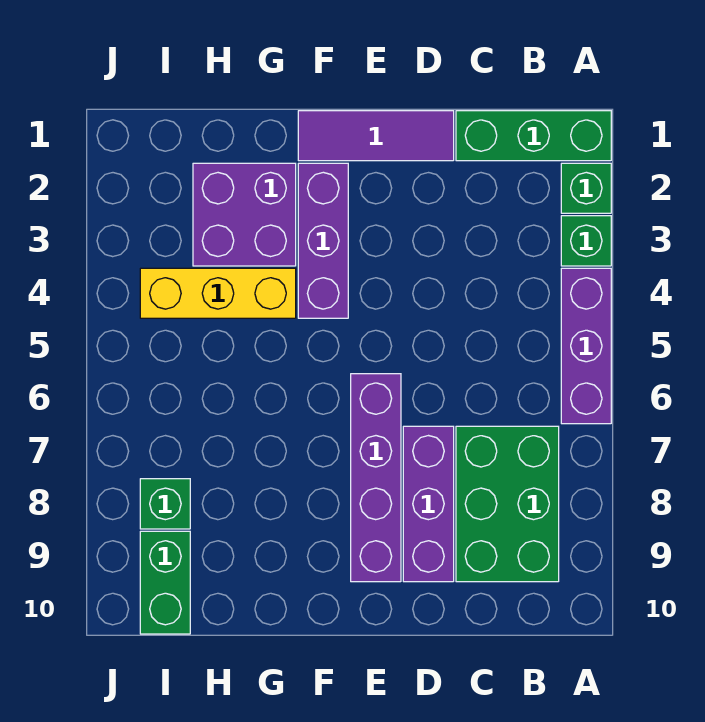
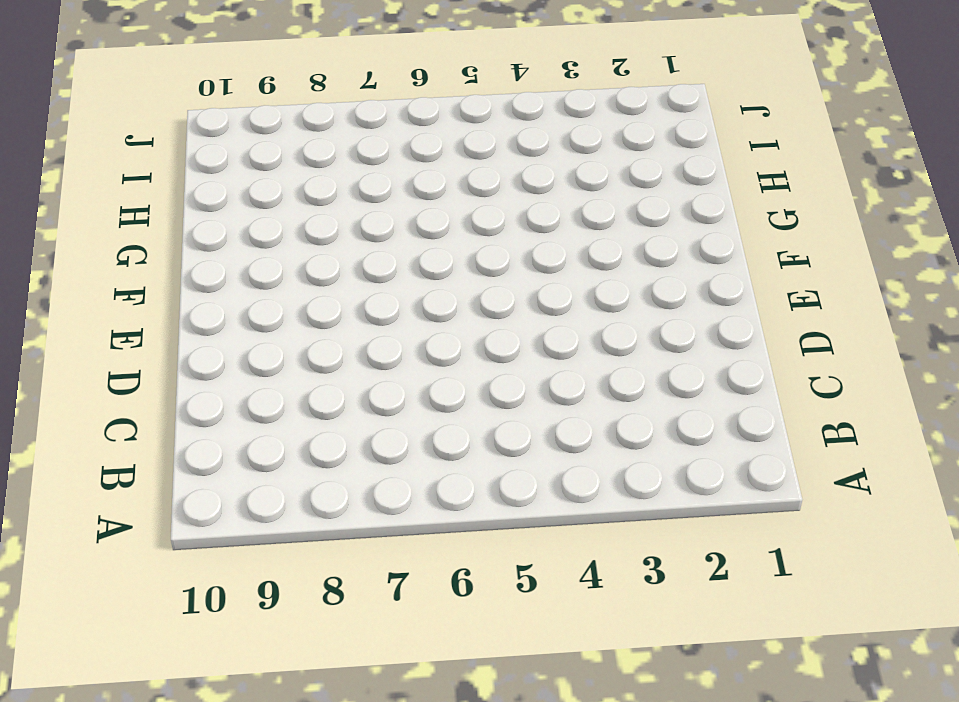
none -> green brick A1:C1 level 1
none -> green brick A2 level 1
none -> green brick A3 level 1

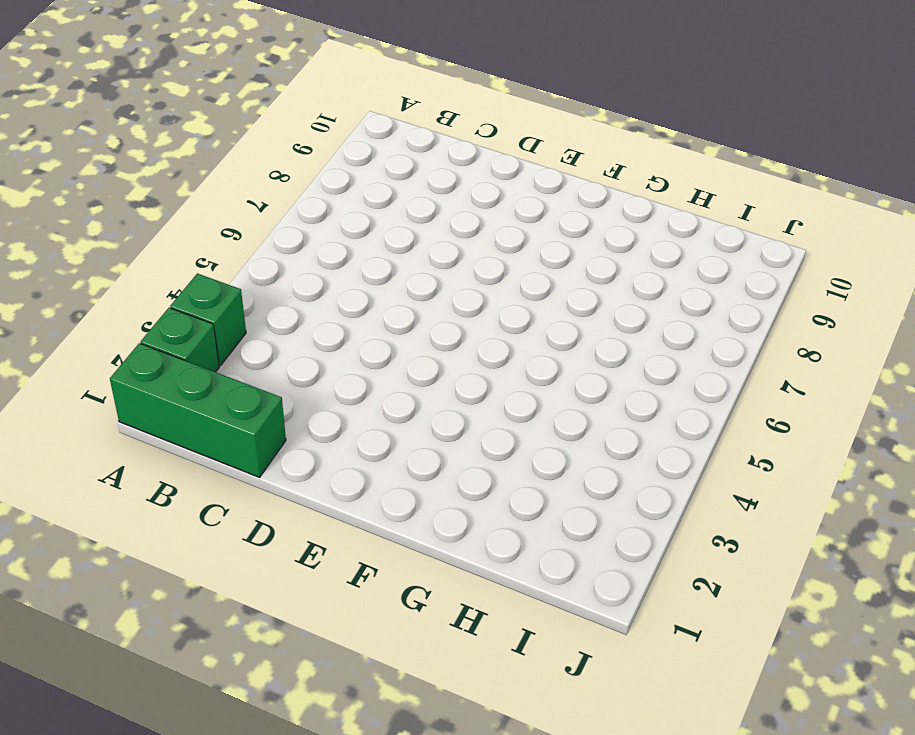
none -> purple brick A4:A6 level 1
none -> green brick B7:C9 level 1
none -> purple tile D1:F1 level 1

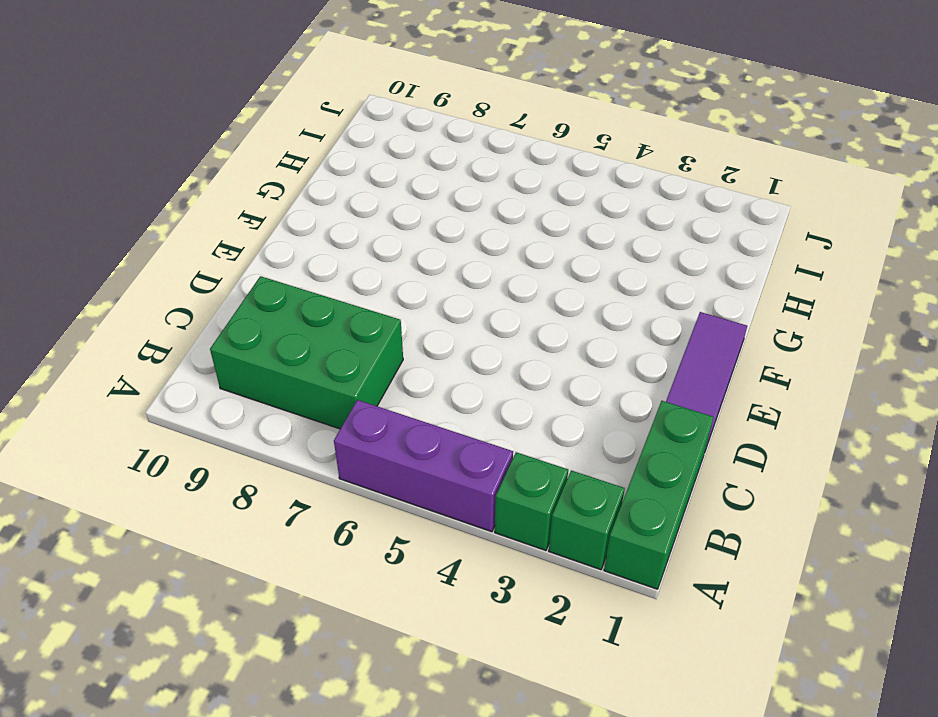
none -> purple brick D7:D9 level 1
none -> purple brick E6:E9 level 1
none -> purple brick F2:F4 level 1

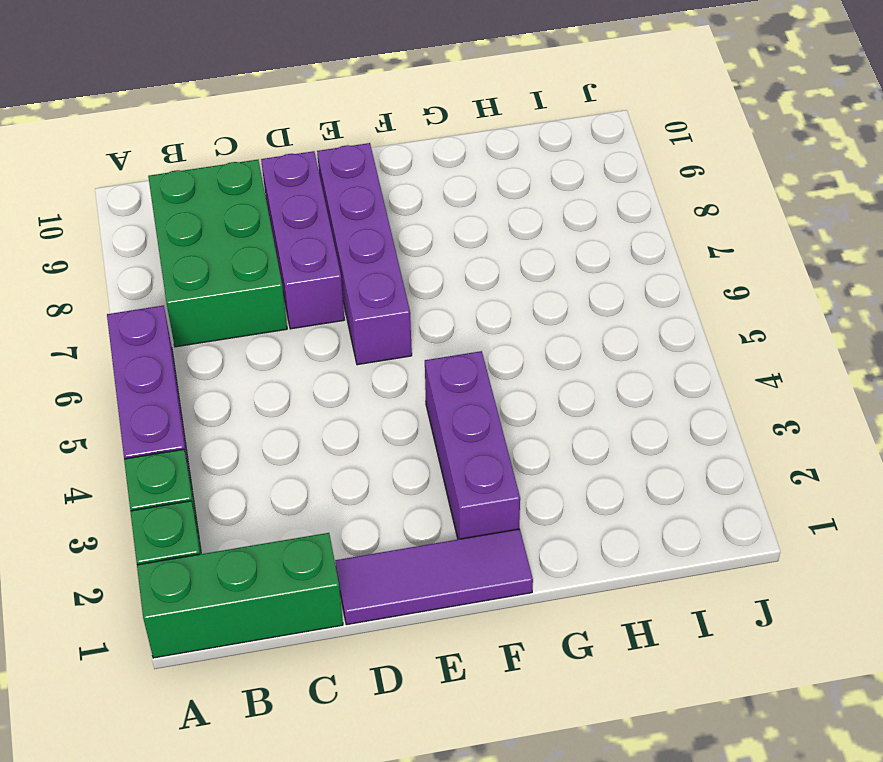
none -> purple brick G2:H3 level 1
none -> yellow brick G4:I4 level 1
none -> green brick I8 level 1

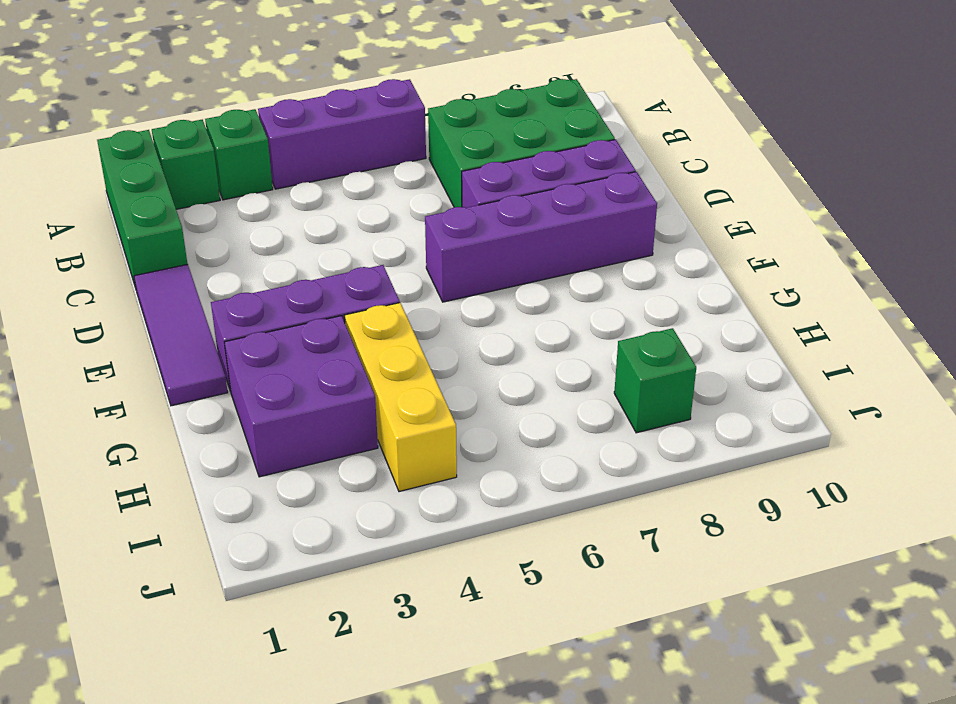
none -> green brick I9:I10 level 1

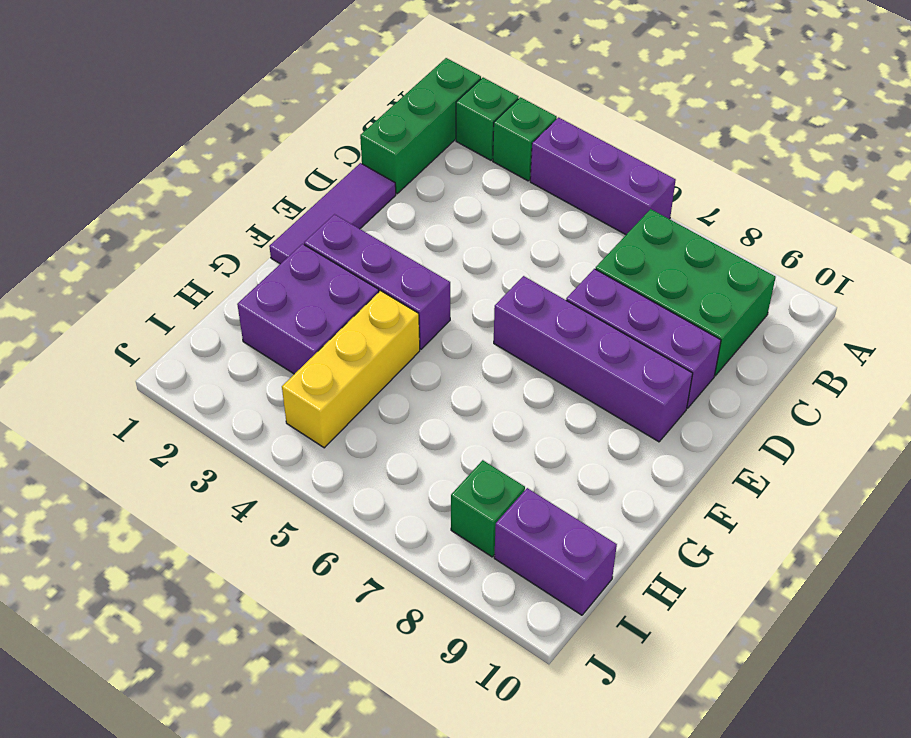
purple brick I9:I10 level 1 -> green brick I9:I10 level 1

